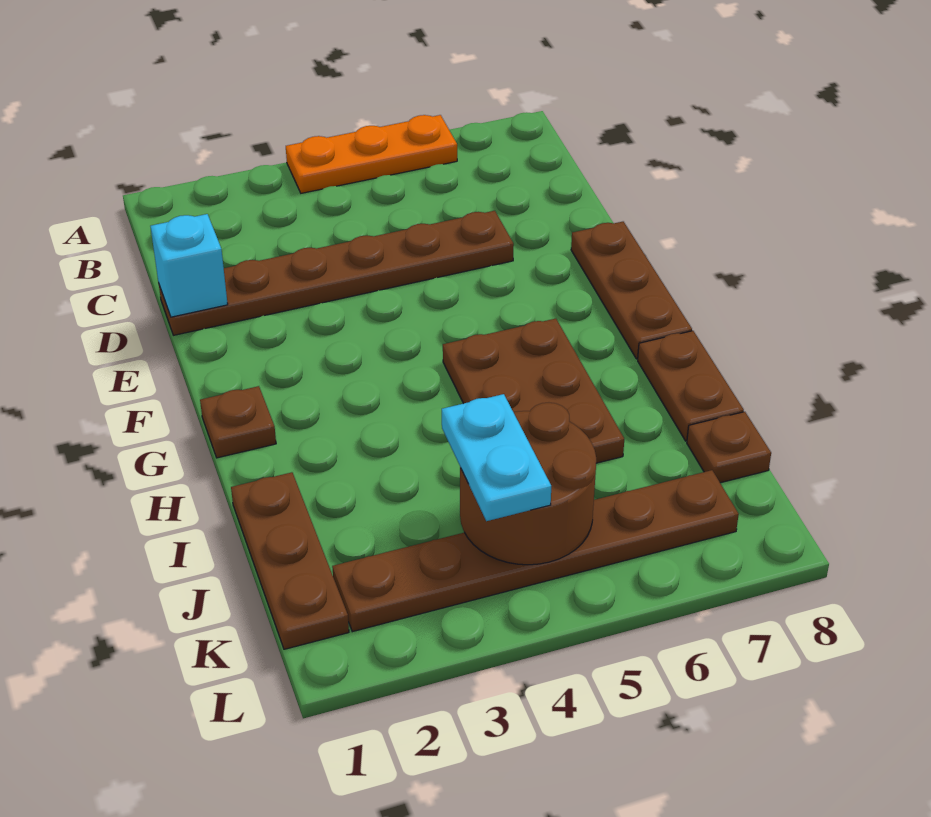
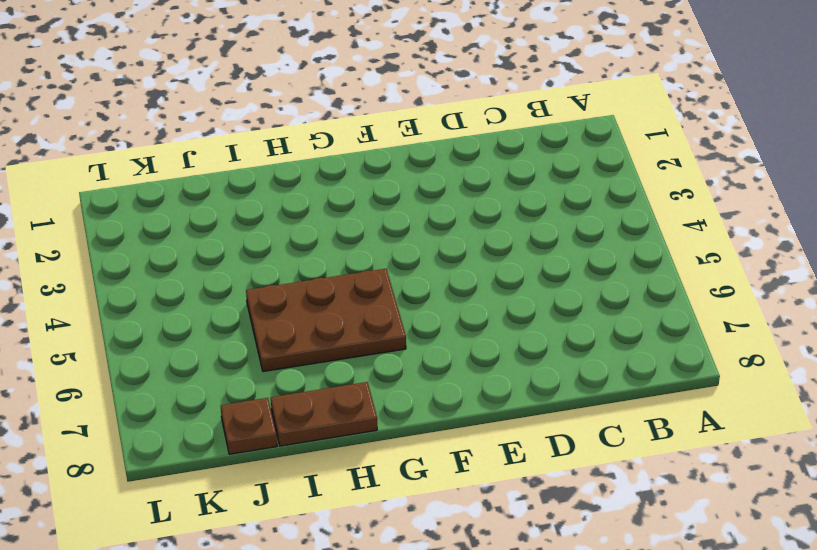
none -> orange plate A4:A6 level 1
none -> brown plate D1:D6 level 1
none -> brown plate E8:G8 level 1

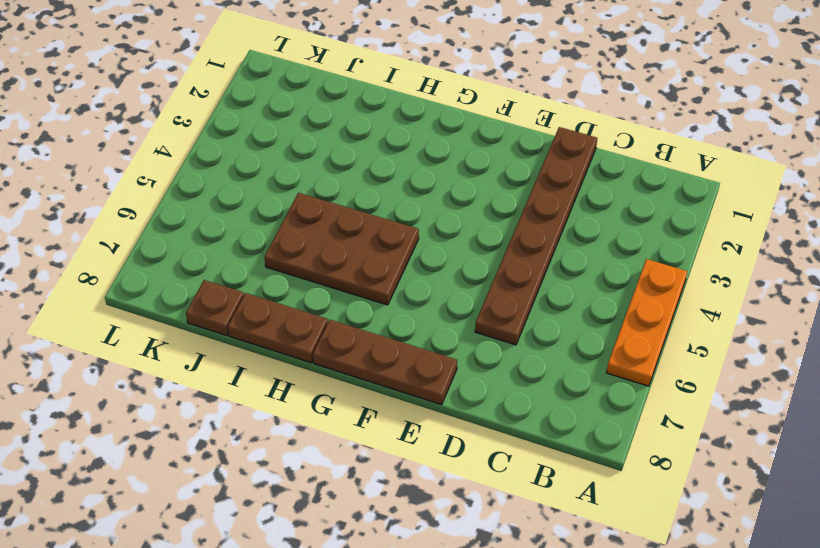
none -> brown plate G1 level 1
none -> brown plate I1:K1 level 1
none -> brown plate K2:K7 level 1

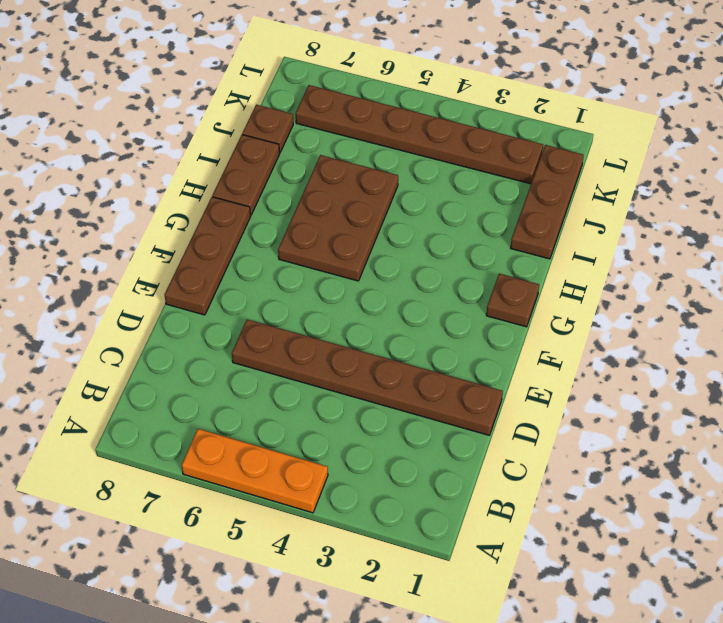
none -> cyan brick D1 level 2
none -> brown round brick J4:K5 level 2
none -> cyan plate J4:K4 level 3

